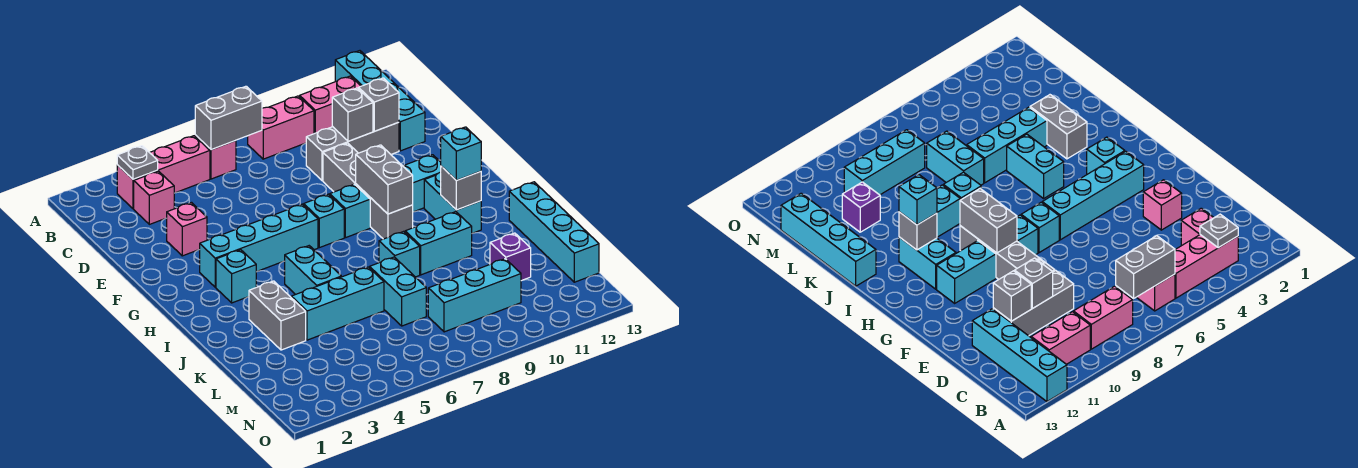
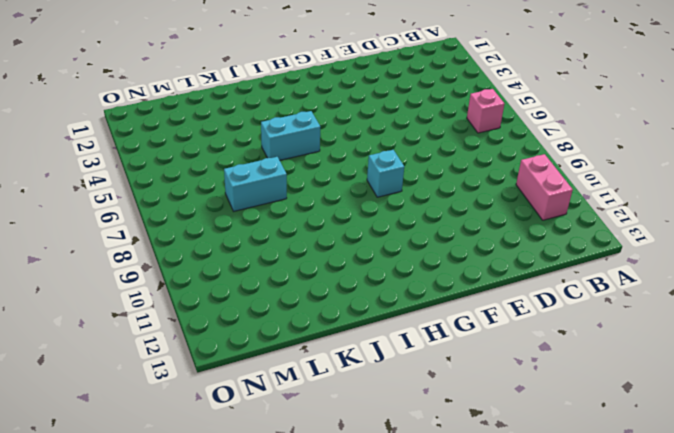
none -> cyan brick A12:D12 level 1
none -> pink brick B3:B5 level 1
none -> pink brick B8:B9 level 1
none -> pink brick C3 level 1

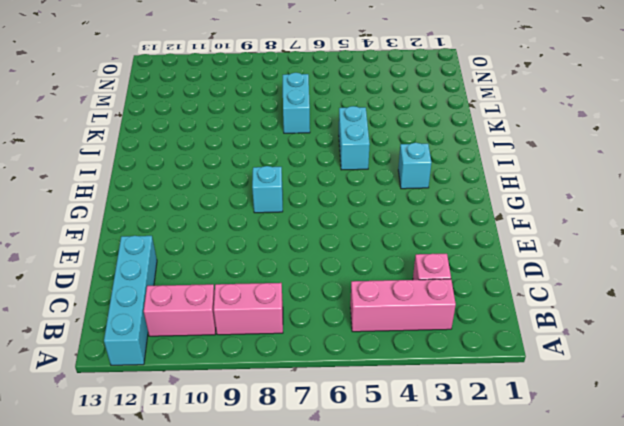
none -> pink brick B6 level 1
none -> grey brick D9:D11 level 1
none -> pink brick E3 level 1
none -> grey brick E9:H9 level 1

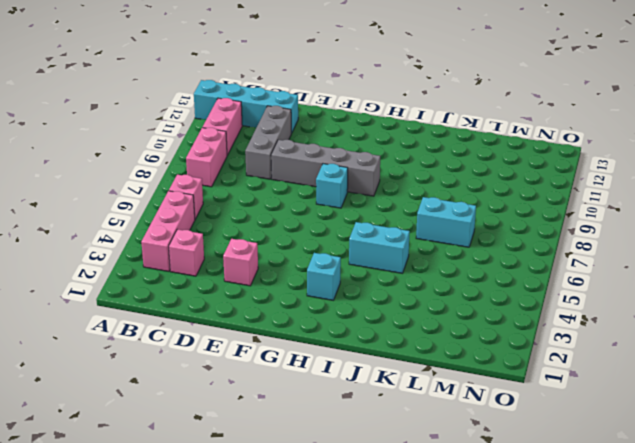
none -> cyan brick G3:G6 level 1
none -> cyan brick G7 level 1
none -> cyan brick G10:G11 level 1
none -> cyan brick H11:I11 level 1

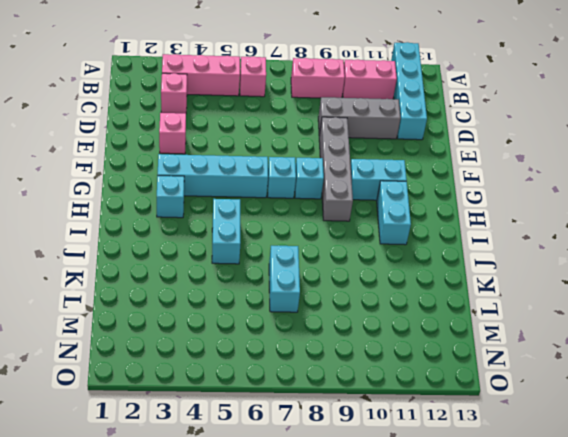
none -> grey brick J3:K3 level 1
none -> cyan brick J8 level 1
none -> cyan brick J9:J10 level 1
none -> cyan brick J13:M13 level 1

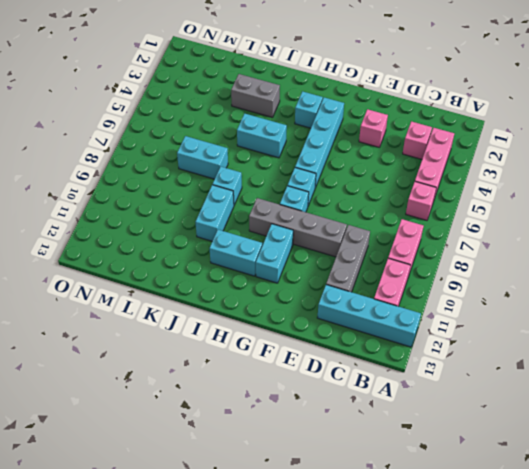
none -> cyan brick J13:M13 level 1
none -> cyan brick K4:K6 level 1
none -> purple brick L11 level 1
none -> cyan brick M8:M10 level 1

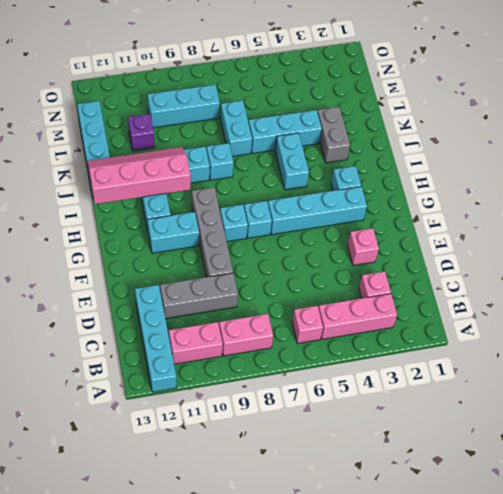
pink slope I10:J13 level 2 top I -> grey brick I11 level 2
none -> grey plate B3 level 2
none -> grey brick B6:B7 level 2
none -> grey brick D10 level 2
none -> grey brick D11 level 2

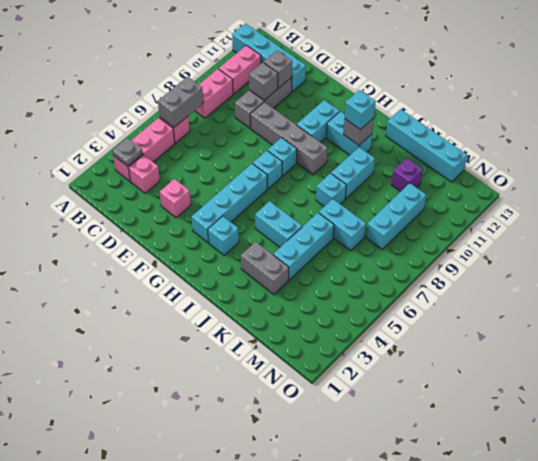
none -> grey brick G9:H9 level 2

